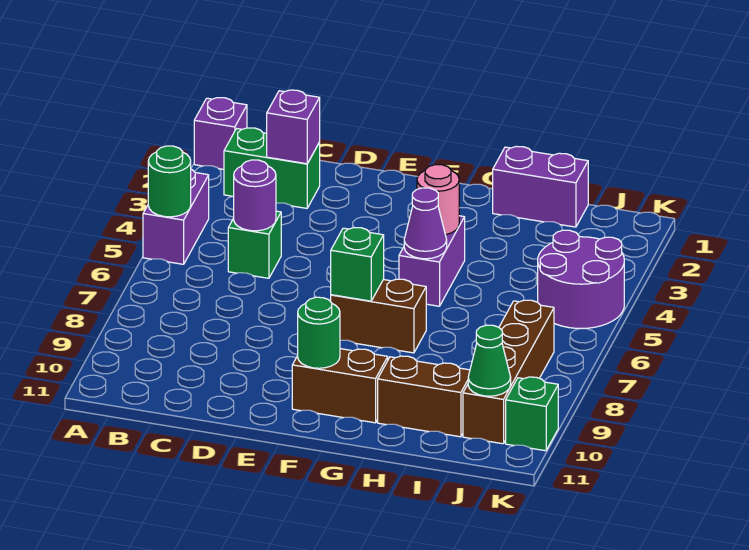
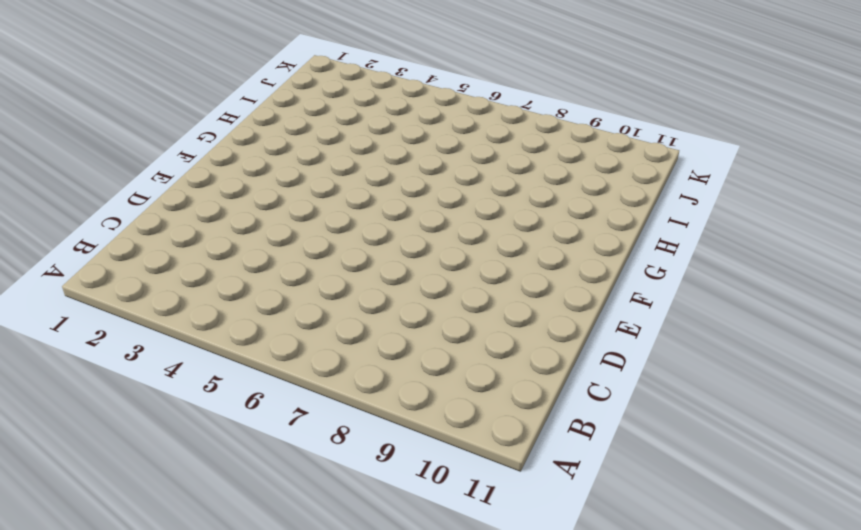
none -> purple brick A1 level 1
none -> purple brick A4:A5 level 1
none -> green brick B2:C2 level 1

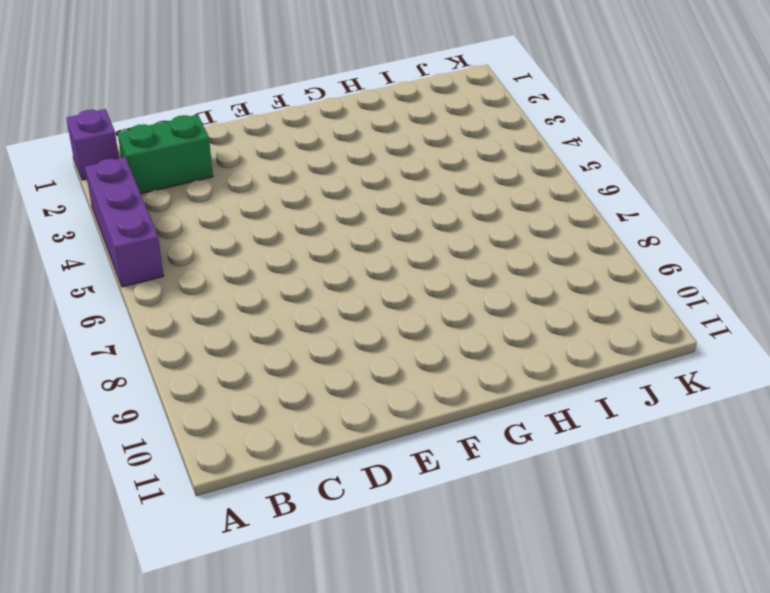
purple brick A3:A5 level 1 -> purple brick A4:A5 level 1
none -> green brick C5 level 1
none -> brown brick F7:G7 level 1
none -> brown brick F10:G10 level 1

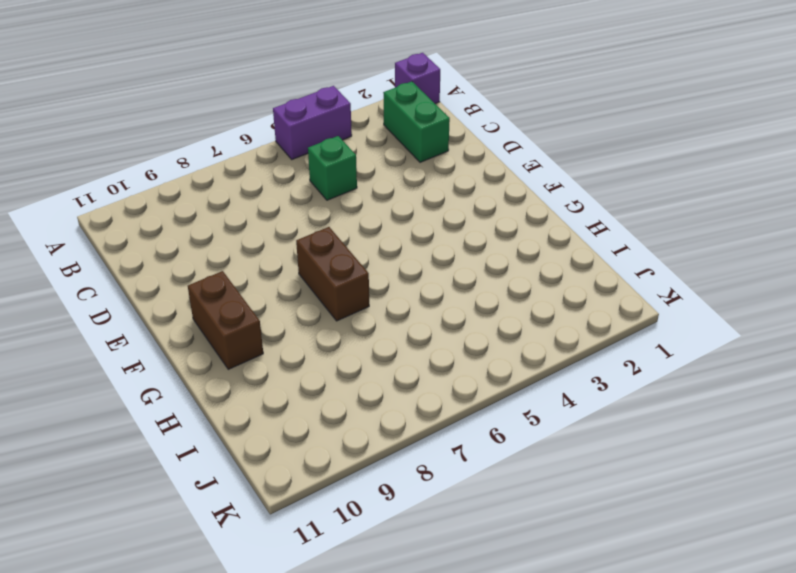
none -> purple brick G4:G5 level 1
none -> purple brick H1:I1 level 1
none -> brown brick H10:I10 level 1

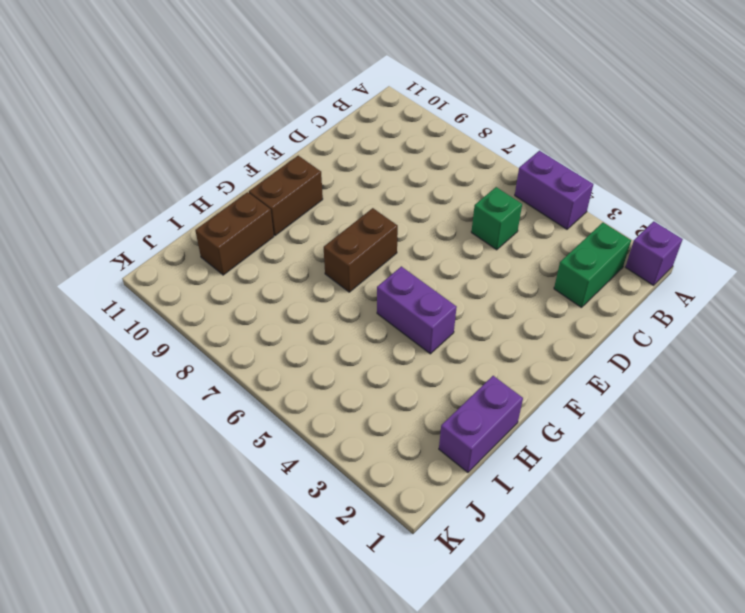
none -> purple round brick J4:K5 level 1
none -> brown brick J7:J10 level 1
none -> green brick K10 level 1

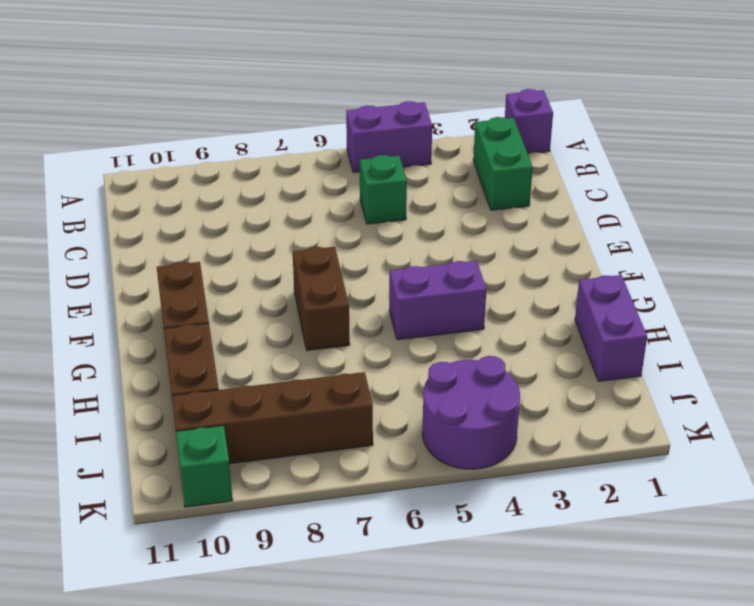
none -> green round brick A5 level 2
none -> purple brick C2 level 2
none -> purple round brick C5 level 2

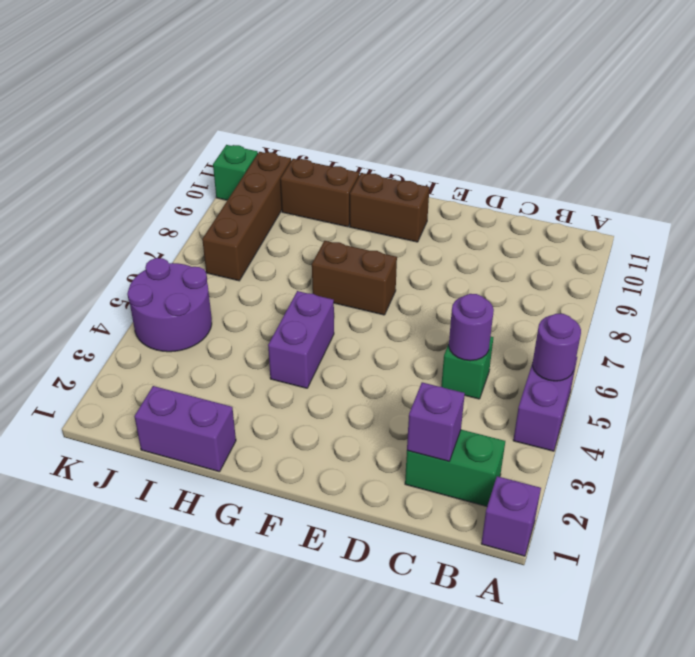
purple round brick A5 level 2 -> green round brick A5 level 2
none -> green brick F7 level 2
none -> green round brick F10 level 2
none -> pink round brick G4 level 2

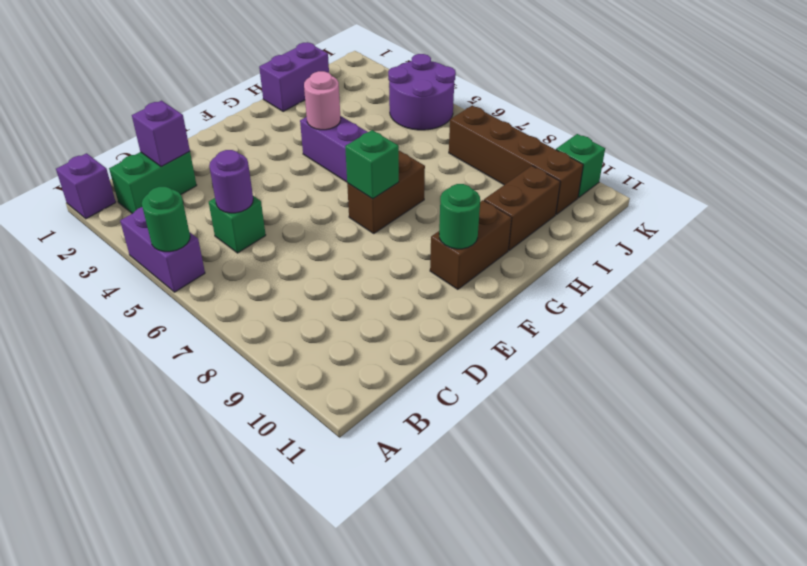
none -> purple cone G5 level 2
none -> green cone J10 level 2

